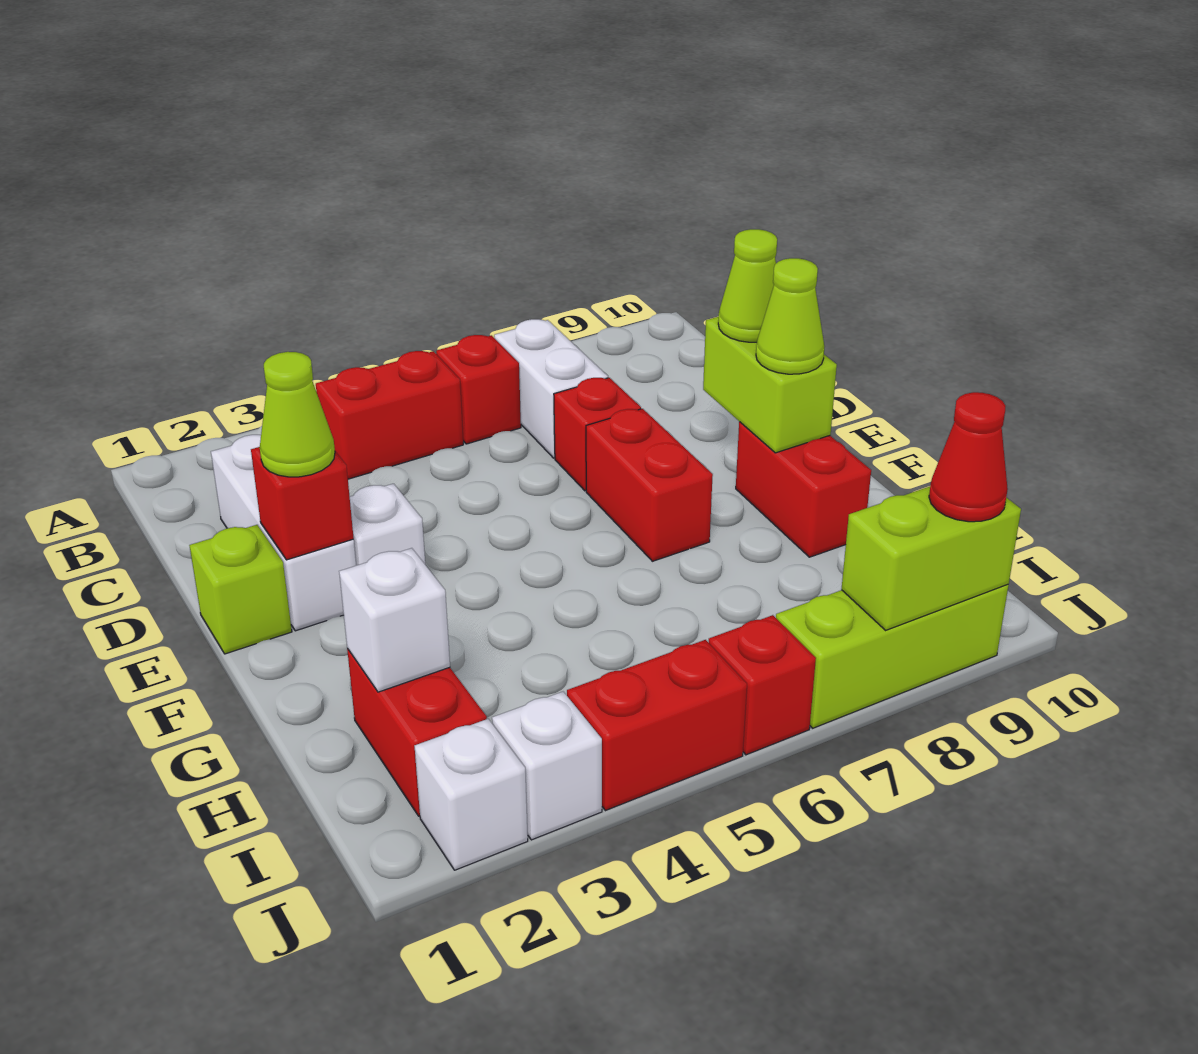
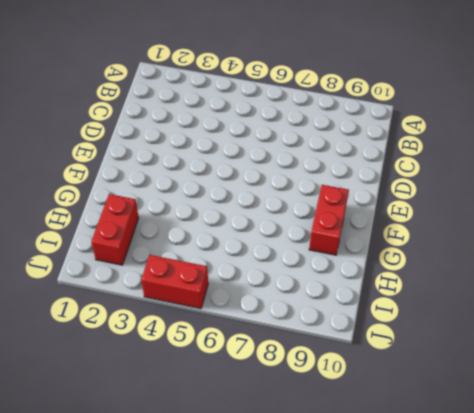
none -> red brick B4:B5 level 1
none -> red brick B6 level 1
none -> white brick B7:C7 level 1

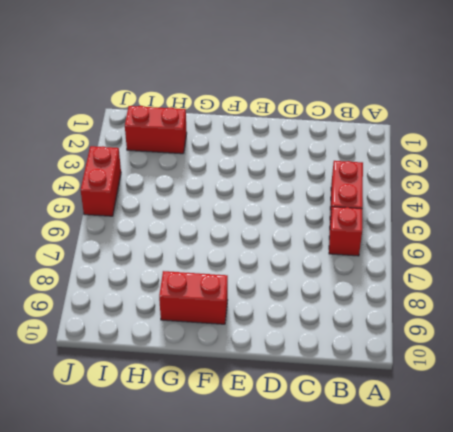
none -> white brick B7:C7 level 1
none -> white brick C2:E2 level 1
none -> red brick D7 level 1

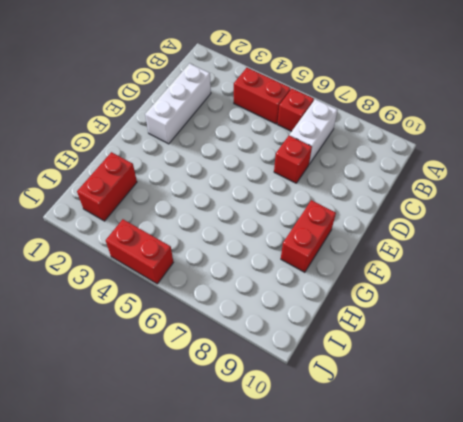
none -> lime brick E1 level 1
none -> white brick E3 level 1
none -> red brick E7:F7 level 1

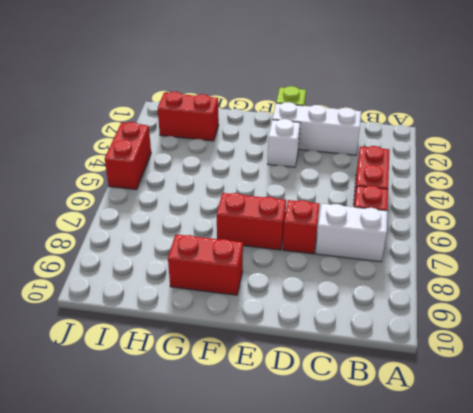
none -> white brick J2 level 1
none -> white brick J3 level 1
none -> red brick J6 level 1

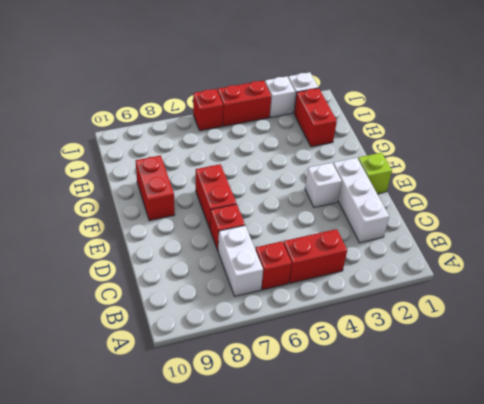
none -> lime brick J7:J9 level 1
none -> red brick E2 level 2
none -> lime brick E9:F9 level 2

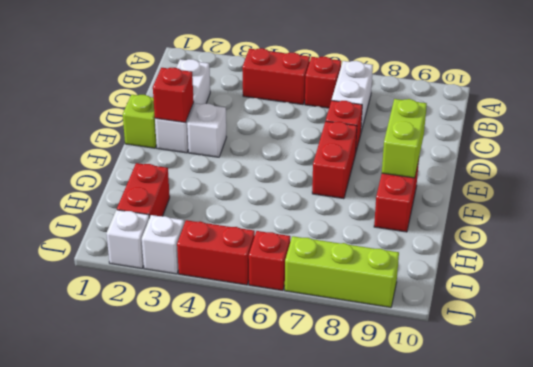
none -> white brick H2 level 2
none -> lime brick J8:J9 level 2
none -> lime cone E2 level 3

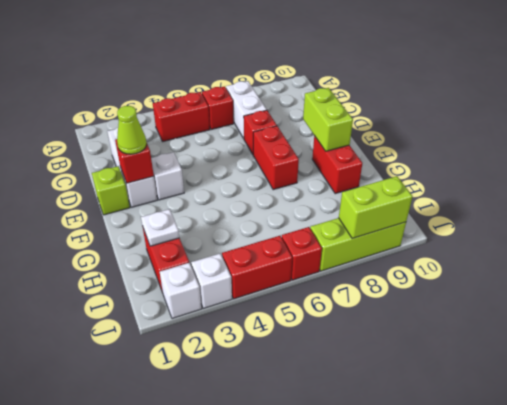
white plate H2 level 2 -> white brick H2 level 2
none -> lime cone E9 level 3
none -> lime cone F9 level 3
none -> red cone J9 level 3

